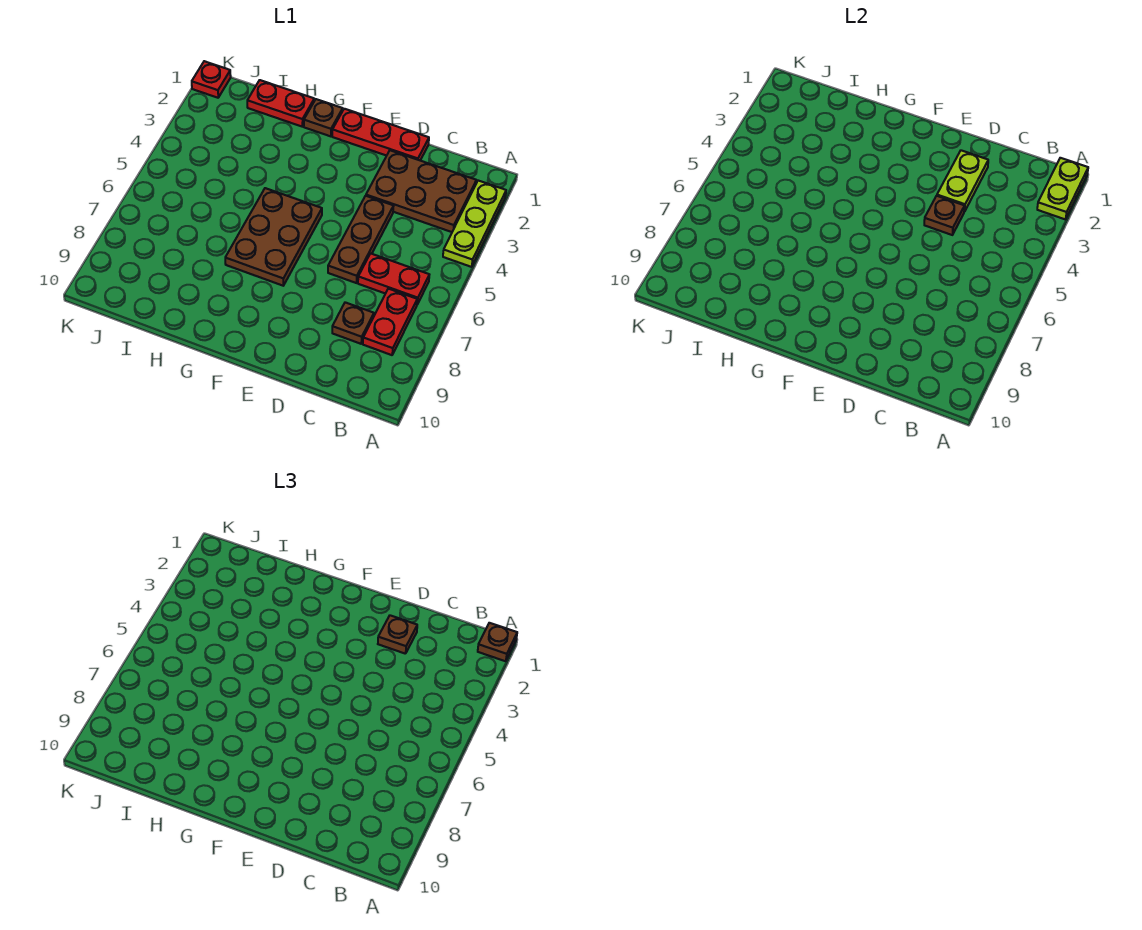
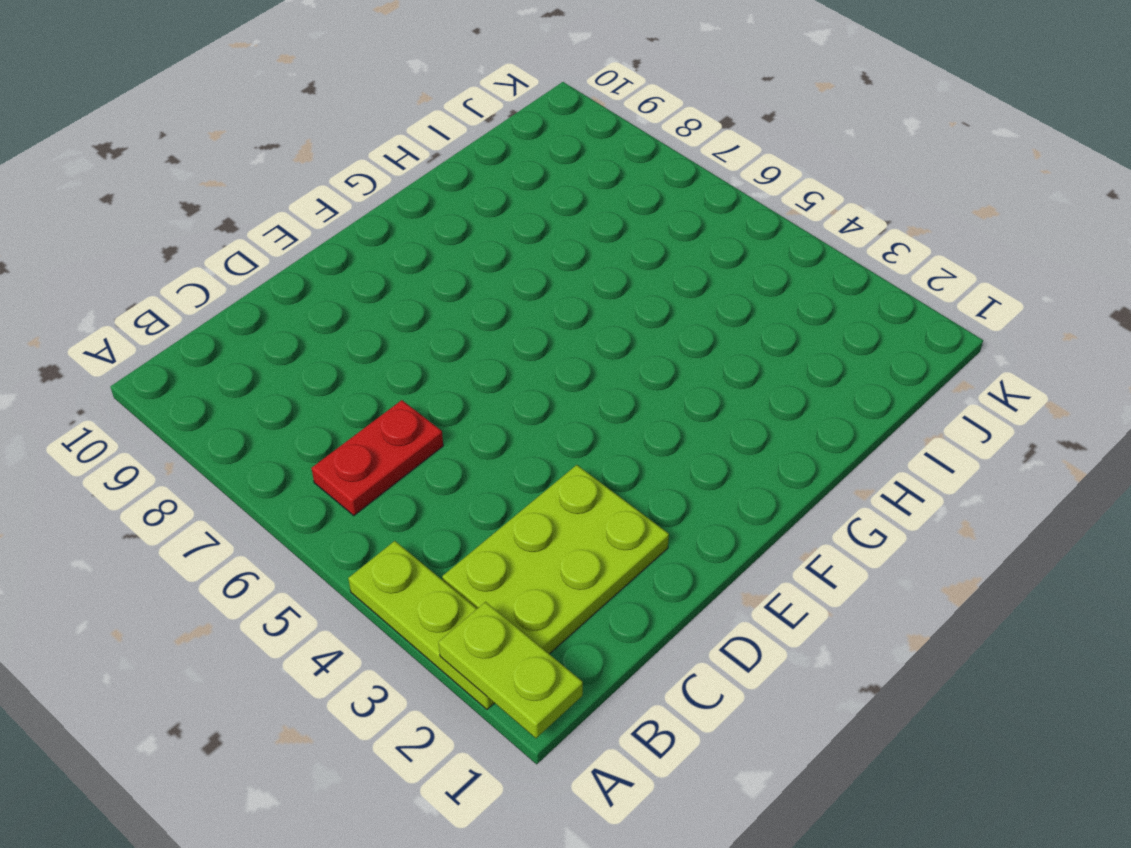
lime plate B2:D3 level 1 -> brown plate B2:D3 level 1
none -> red plate B7:B8 level 1
none -> brown plate C8 level 1
none -> red plate D1:F1 level 1

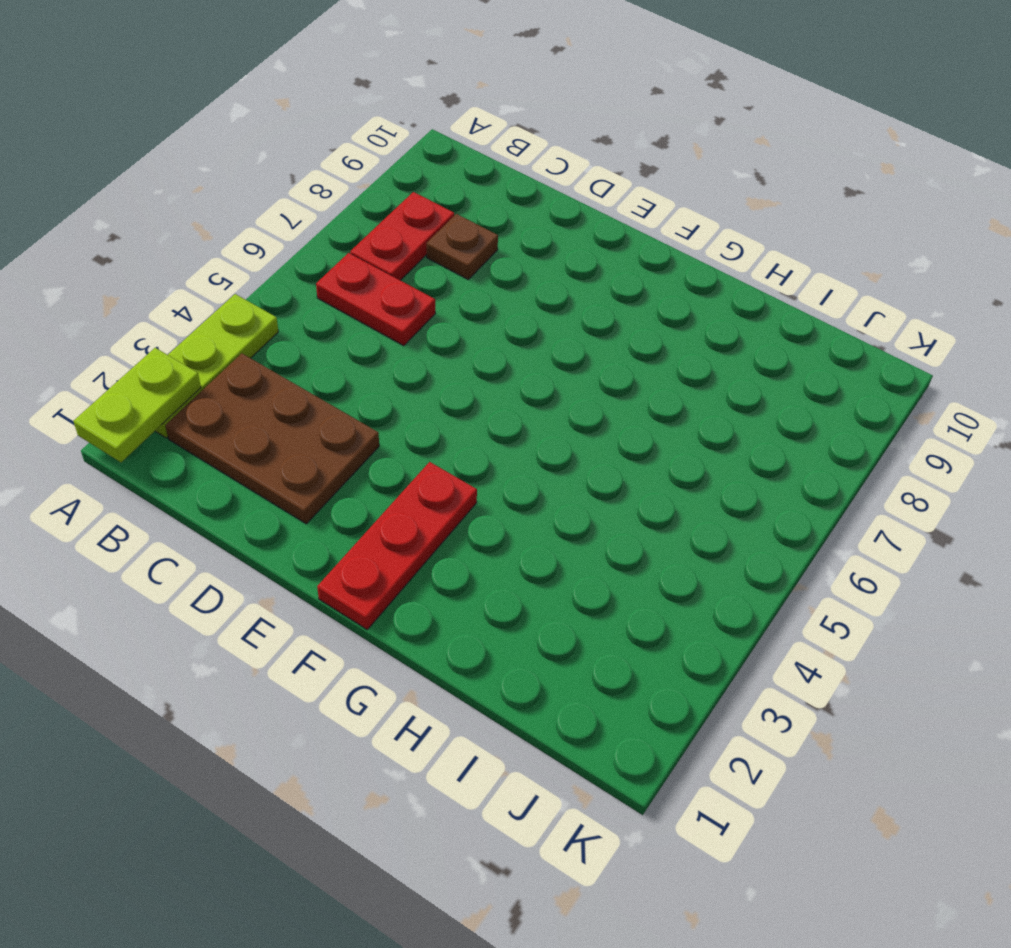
red plate F1:F3 level 1 -> red plate D1:F1 level 1
none -> brown plate D4:D6 level 1
none -> brown plate F5:G7 level 1
none -> brown plate G1 level 1

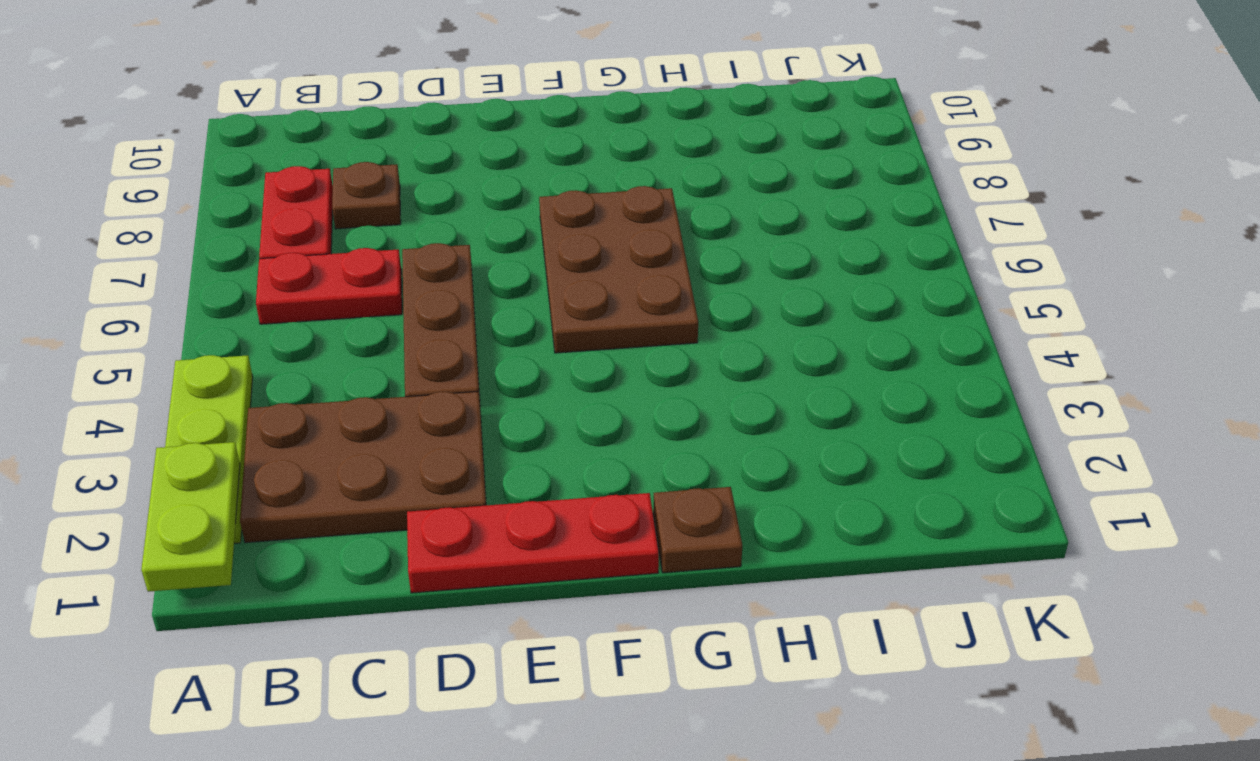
none -> red plate H1:I1 level 1
none -> red plate K1 level 1
none -> lime plate D2:D3 level 2

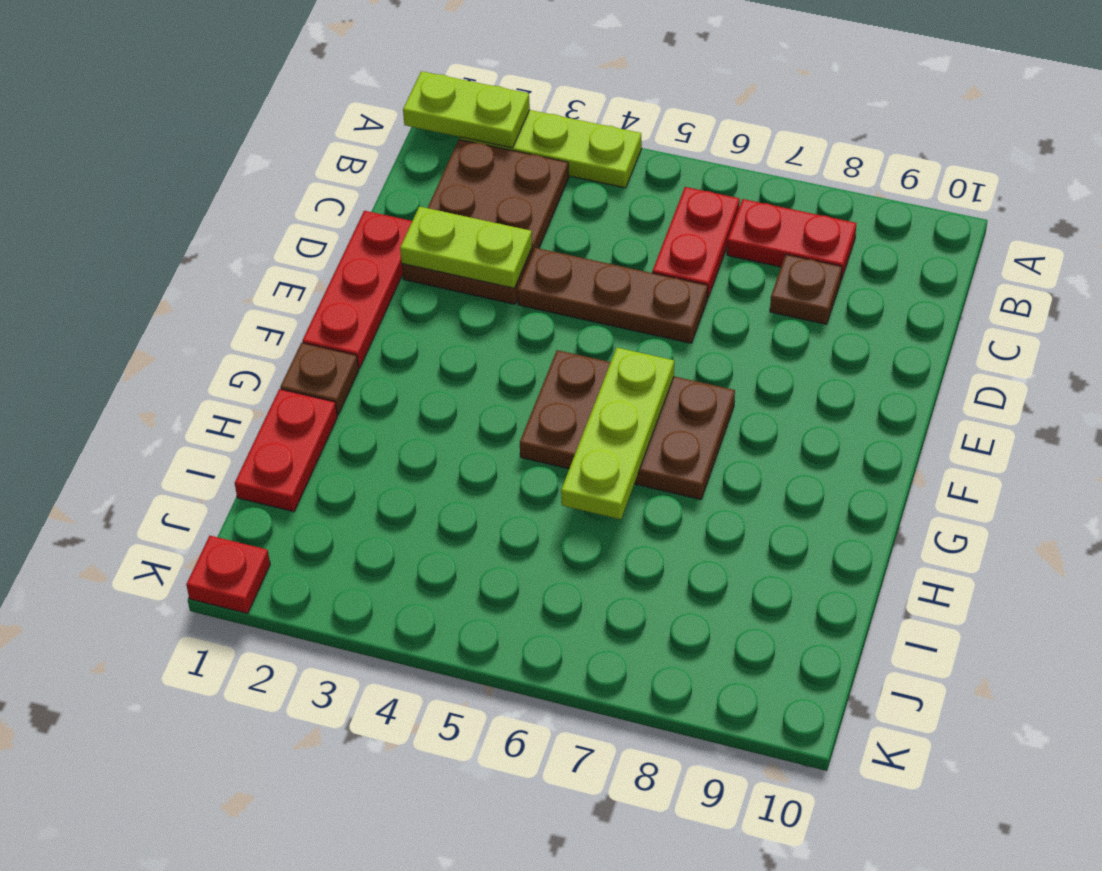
lime plate F6:H6 level 2 -> none
none -> brown plate D4 level 2
none -> brown plate A1 level 3
none -> brown plate D2 level 3

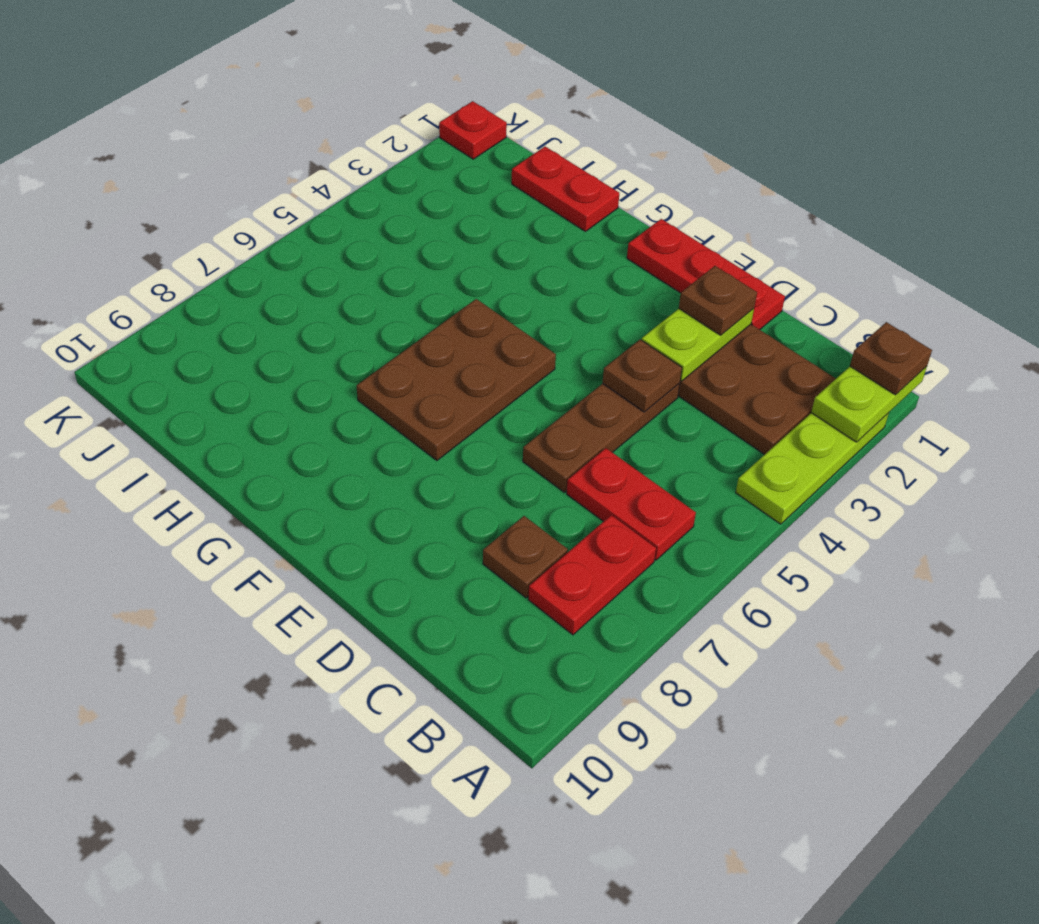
none -> brown plate G1 level 1

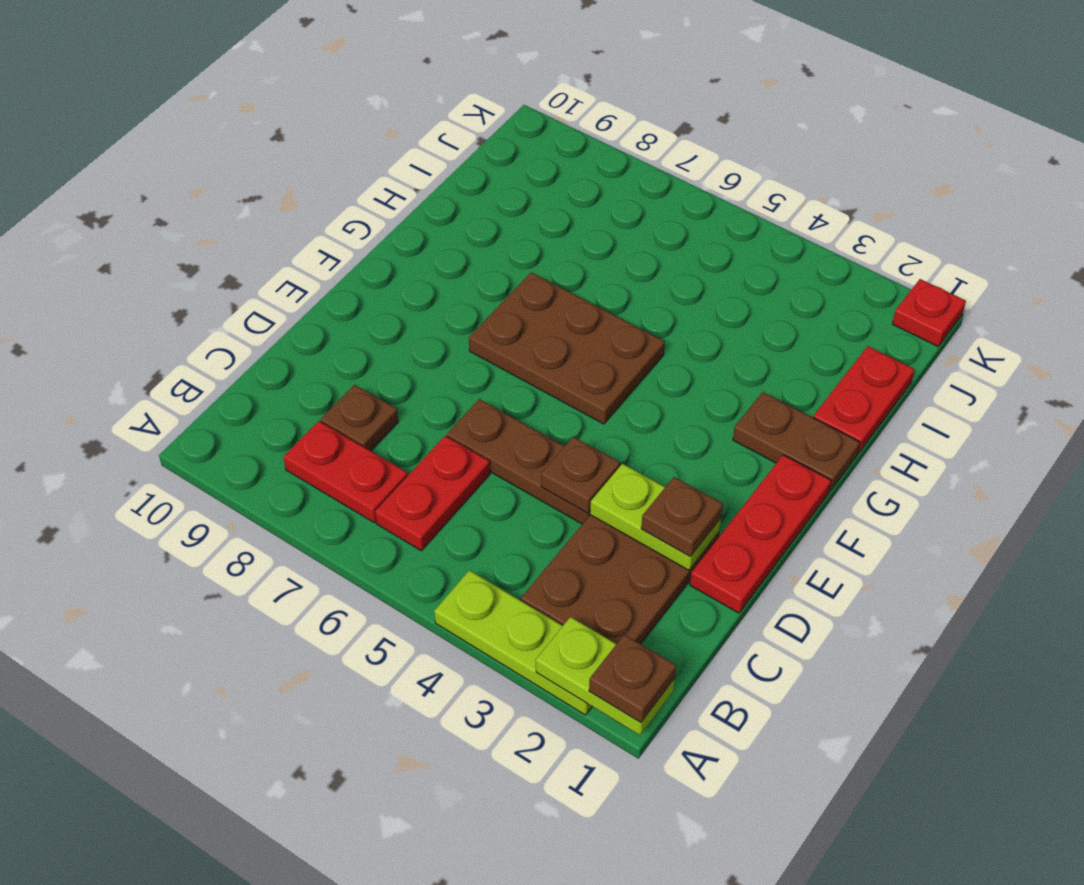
brown plate G1:G2 level 1 -> brown plate G1 level 1

